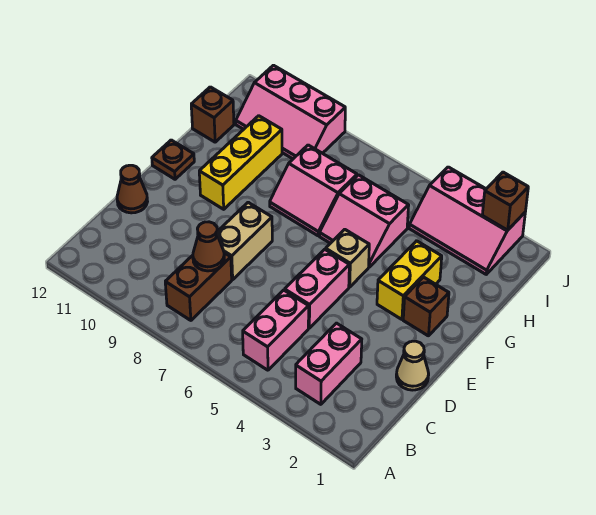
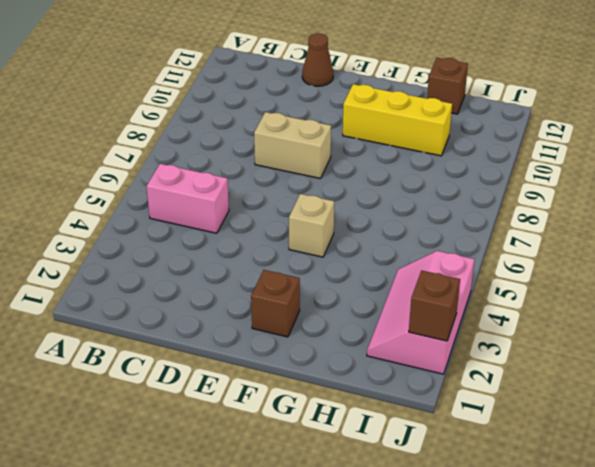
none -> pink brick B3:C3 level 1
none -> brown brick B8:C8 level 1
none -> tan cone D1 level 1

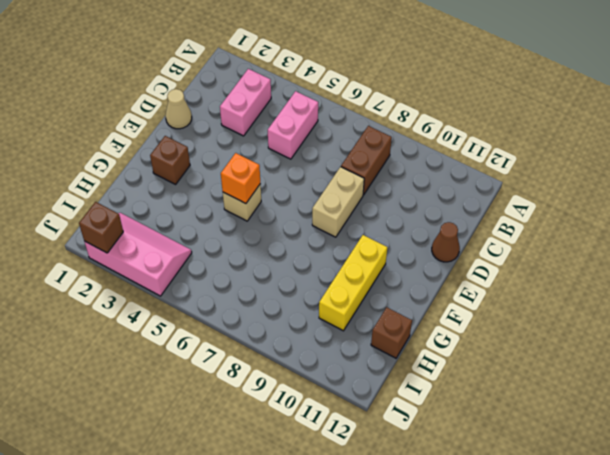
orange brick F5 level 2 -> none
none -> pink brick D5:E5 level 1
none -> yellow brick F3:G3 level 1
none -> brown plate F12 level 1

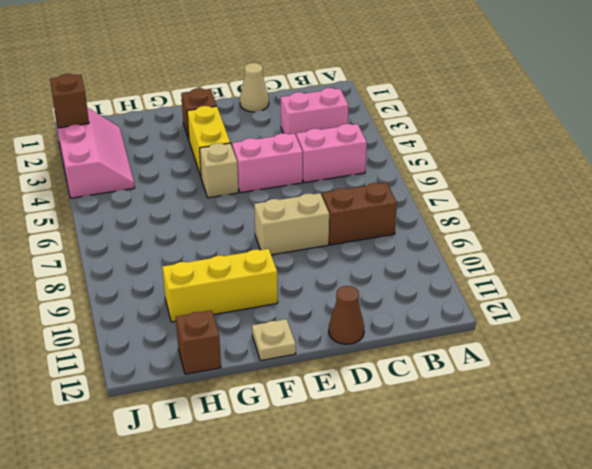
yellow brick F3:F4 level 1 -> yellow brick F3:G3 level 1
tan plate F12 level 1 -> brown plate F12 level 1
none -> pink slope G5:H6 level 1 top H
none -> pink slope G7:H8 level 1 top H
none -> pink slope I9:J11 level 1 top J

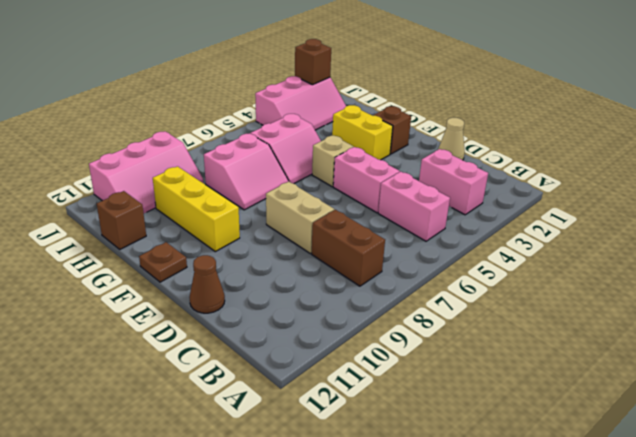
none -> brown cone C8 level 2

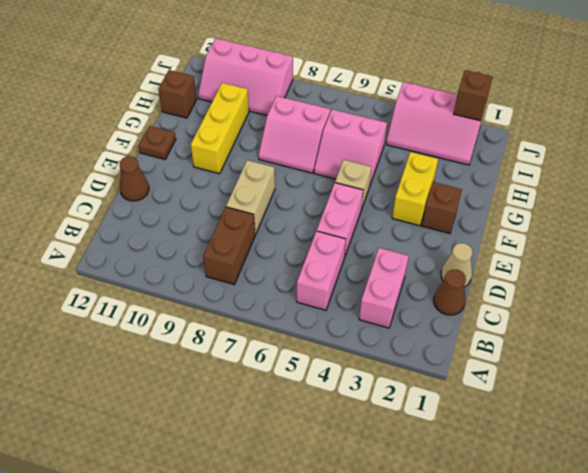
brown cone C1 level 1 -> brown cone C8 level 2

